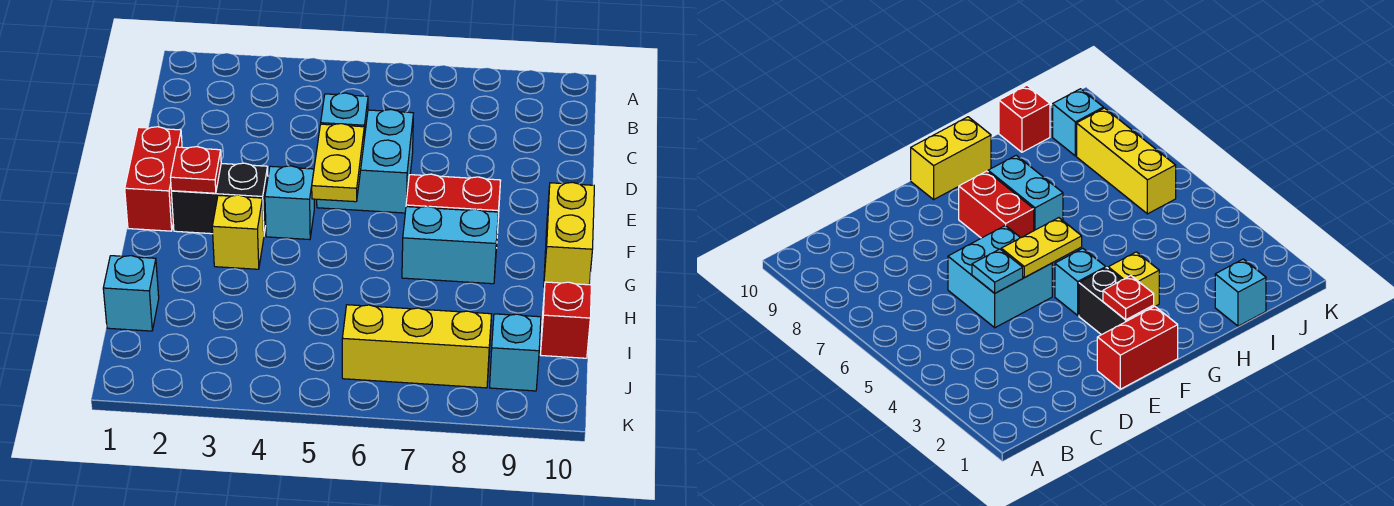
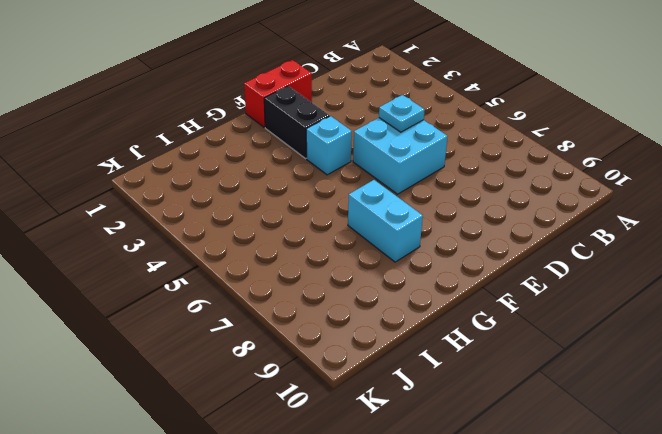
none -> red brick F7:F8 level 1
none -> yellow brick F10:G10 level 1
none -> yellow brick G3 level 1

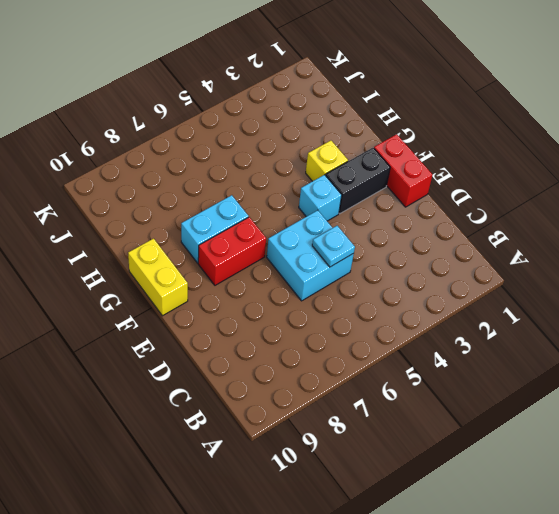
none -> cyan brick I1 level 1
none -> red brick I10 level 1
none -> yellow brick J6:J8 level 1

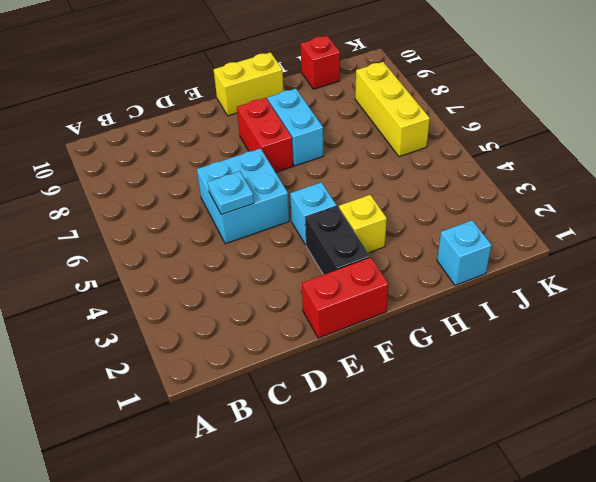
none -> cyan brick J9 level 1
none -> yellow plate E5:F5 level 2
none -> red plate F2 level 2

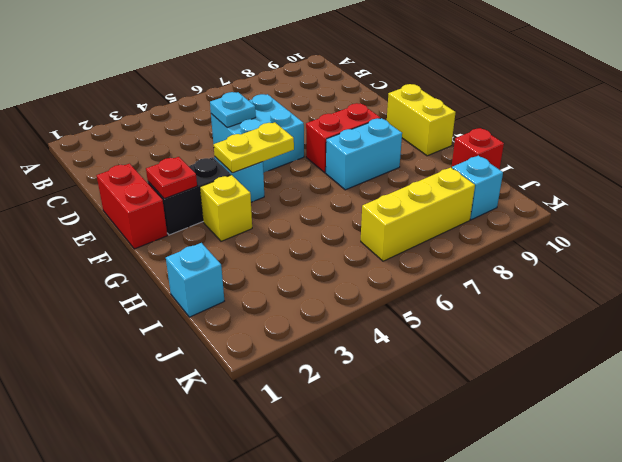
yellow plate F4:F5 level 2 -> yellow plate E5:F5 level 2

